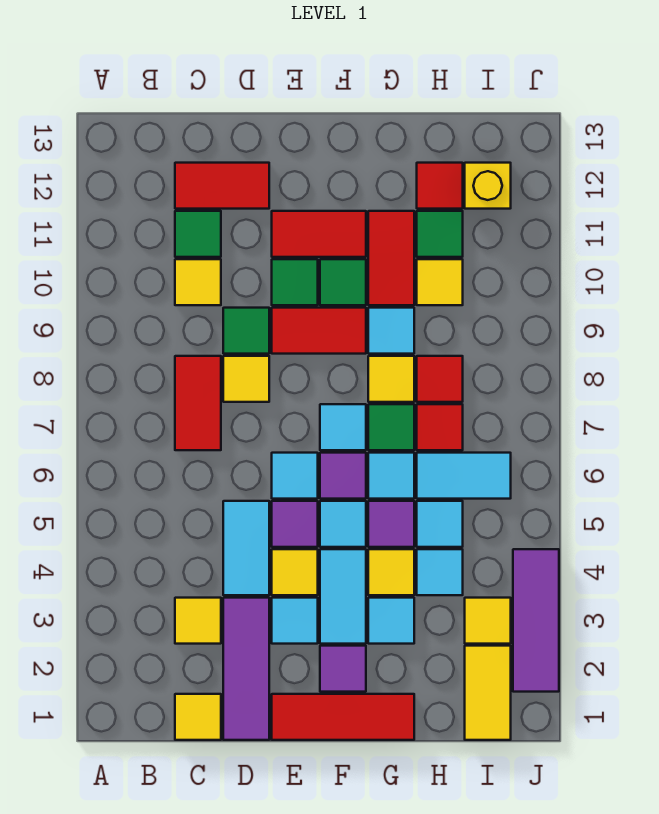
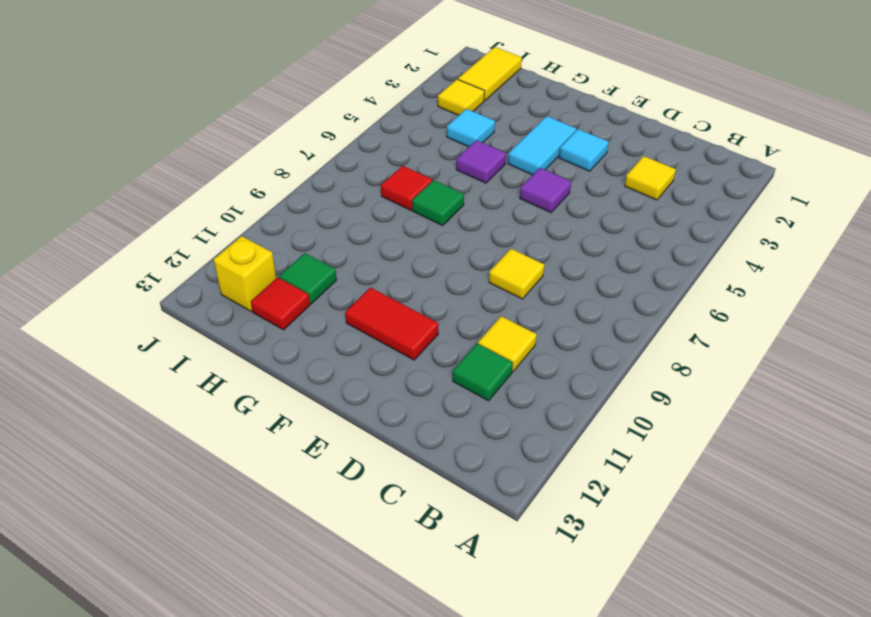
none -> yellow tile C1 level 1
none -> red tile C7:C8 level 1
none -> red tile C12:D12 level 1
none -> purple tile D1:D3 level 1

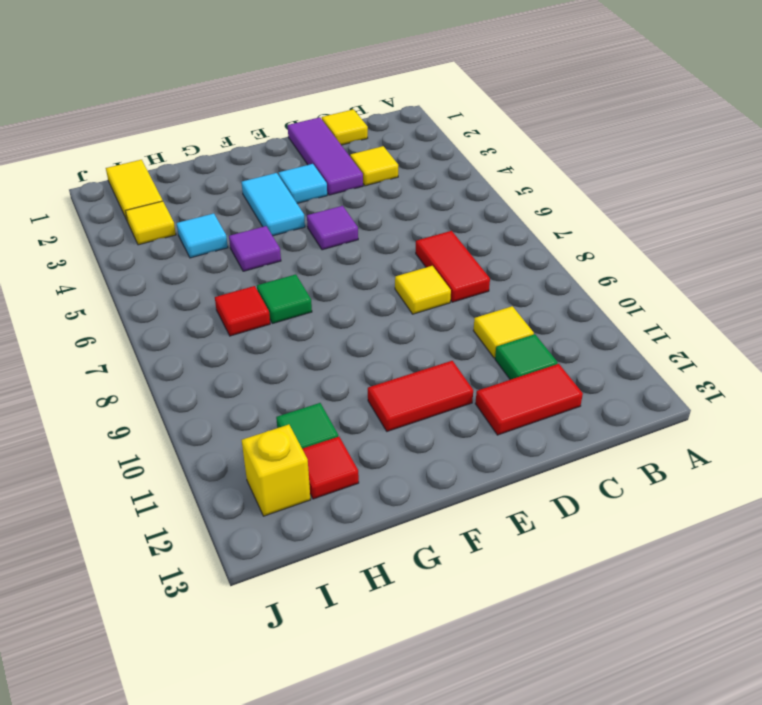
none -> cyan tile D4:D5 level 1
none -> green tile D9 level 1
none -> red tile E1:G1 level 1
none -> yellow tile E4 level 1

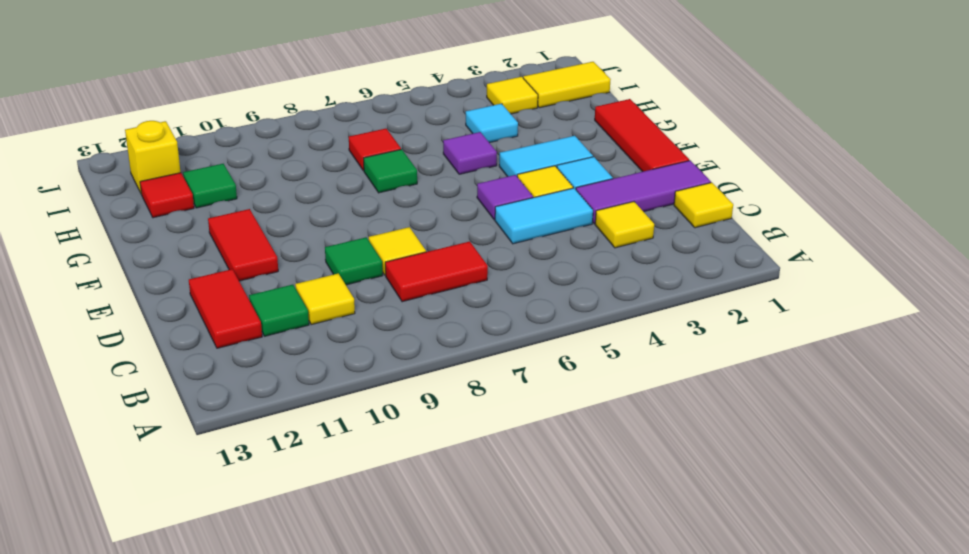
none -> cyan tile E6 level 1
none -> red tile E9:F9 level 1
none -> green tile E10 level 1
none -> purple tile F2 level 1

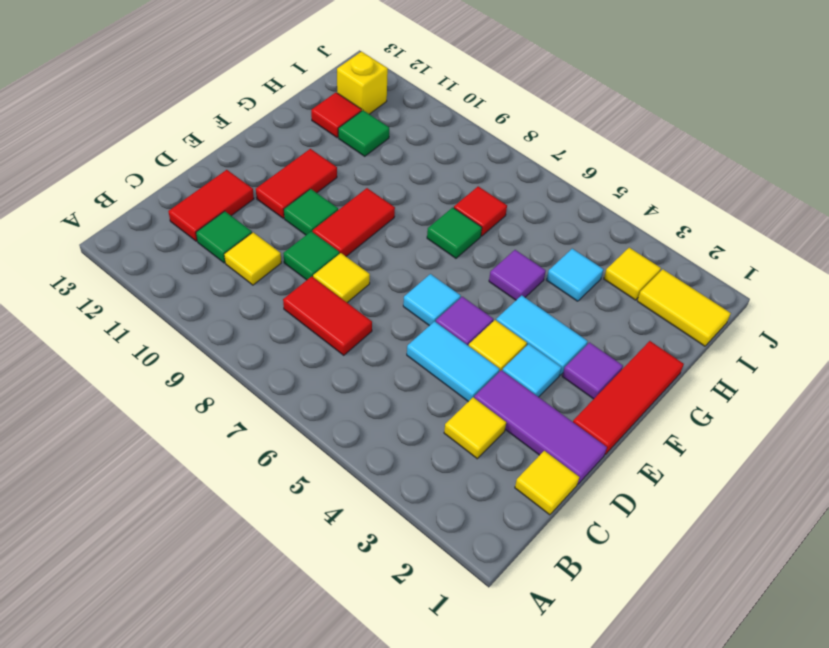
none -> cyan tile F5 level 1
none -> purple tile F6 level 1
none -> cyan tile F7 level 1
none -> green tile F10 level 1

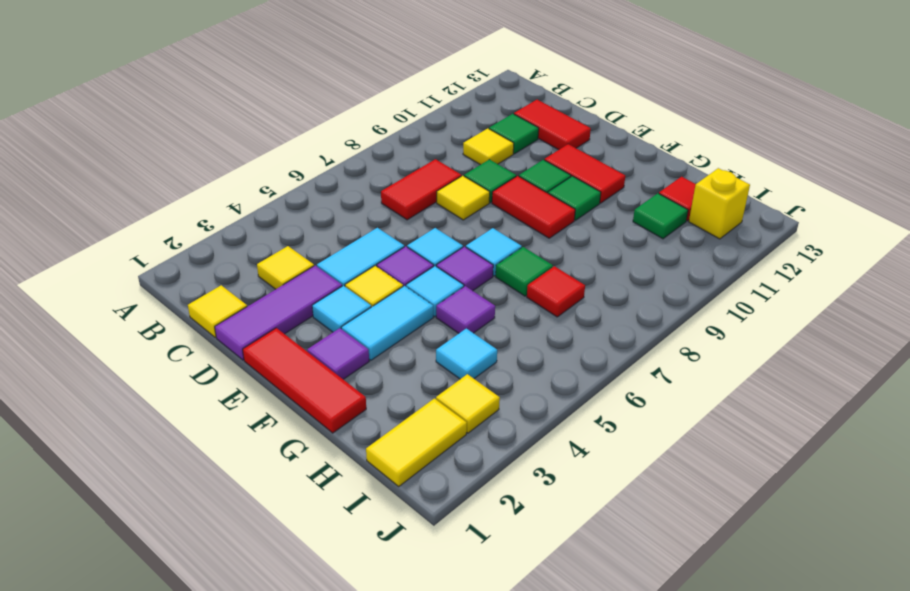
none -> cyan tile G3 level 1
none -> yellow tile G4 level 1
none -> cyan tile G6 level 1
none -> yellow tile G8 level 1

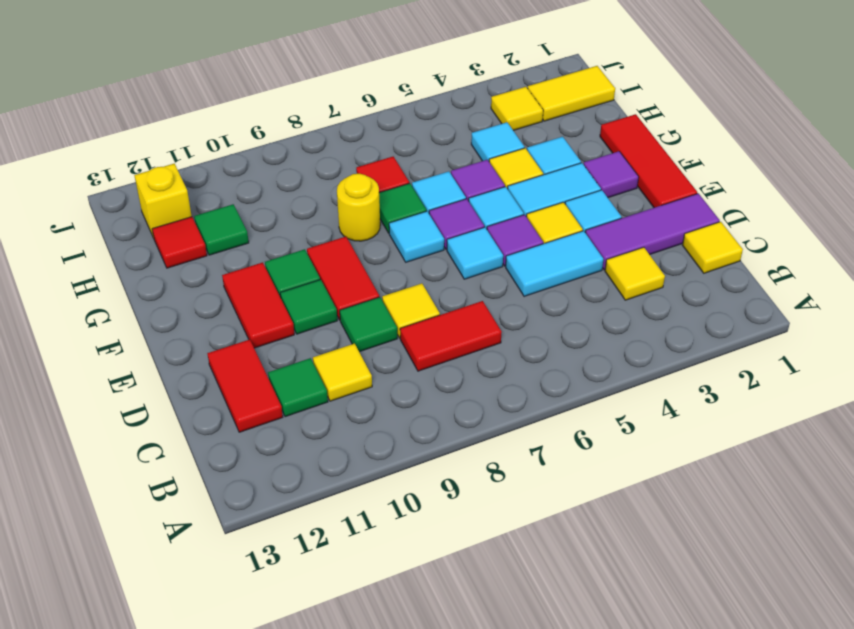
yellow round brick G8 level 1 -> yellow tile G8 level 1
none -> cyan tile G9 level 1
none -> red tile G10:G11 level 1
none -> cyan tile H5 level 1
none -> cyan tile H6:I6 level 1

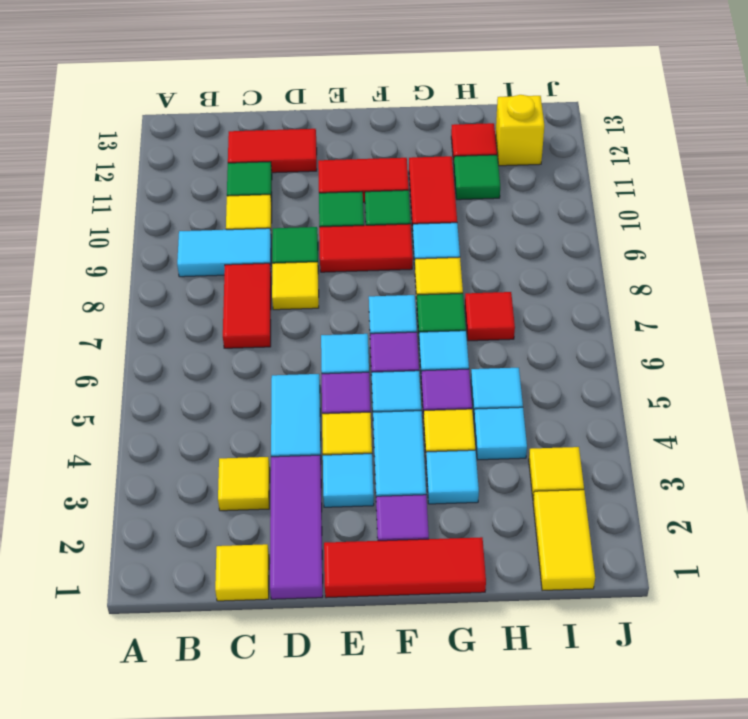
cyan tile B9:C9 level 1 -> cyan tile H6:I6 level 1
none -> red tile H8 level 1
none -> yellow tile H10 level 1
none -> purple tile J2:J4 level 1

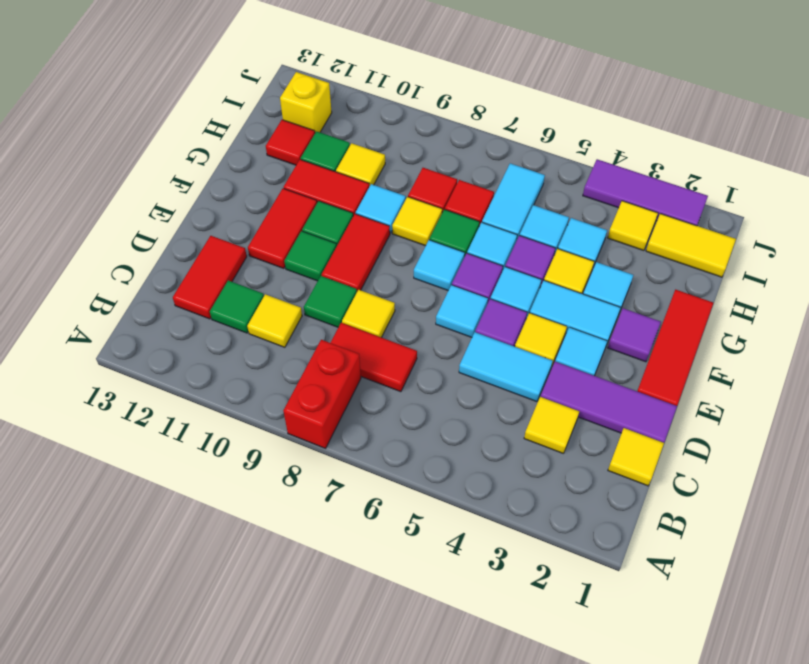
red brick A8:B8 level 1 -> none

